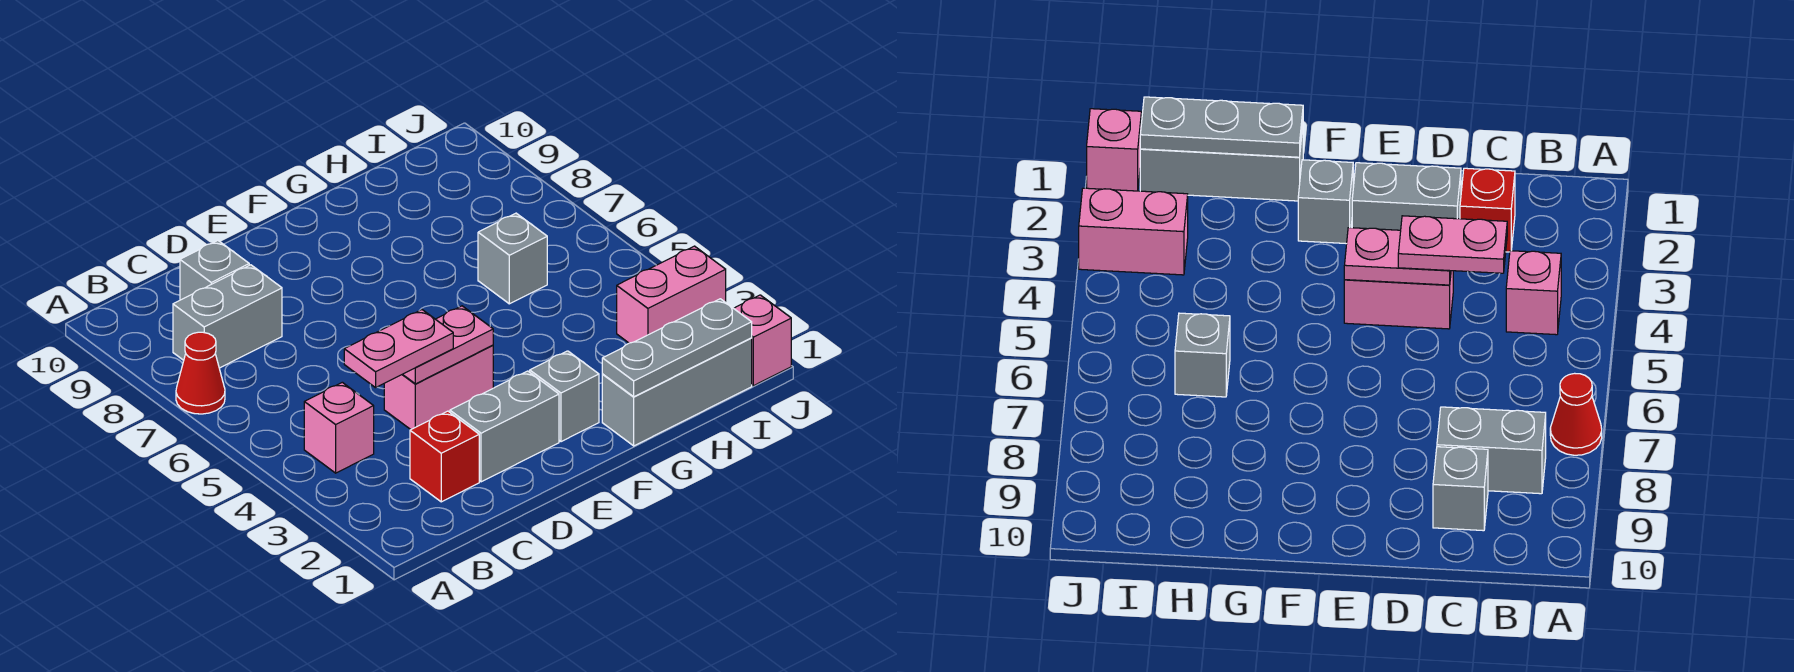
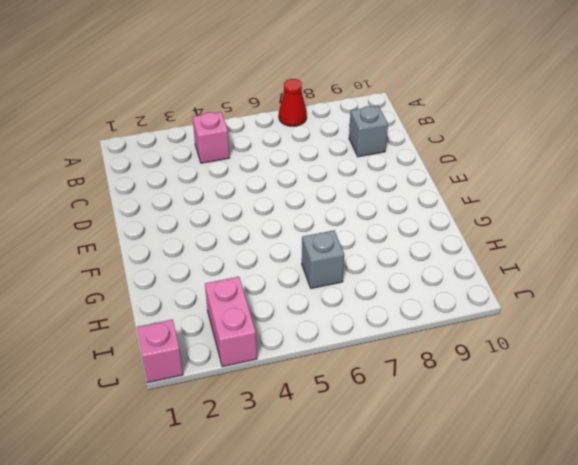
none -> grey brick B8:C8 level 1
none -> red brick C2 level 1
none -> grey brick D2:E2 level 1

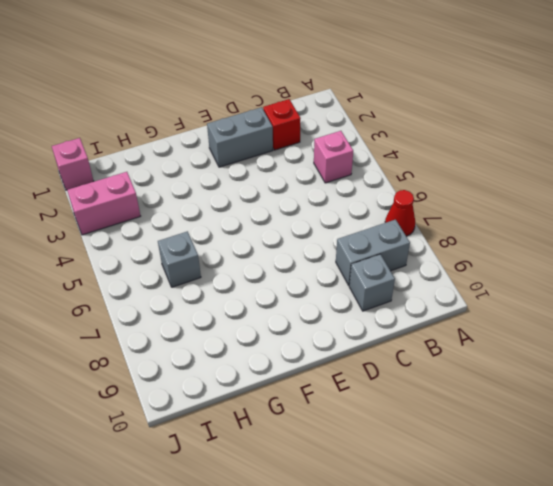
none -> pink brick D4:E4 level 1
none -> grey brick F2 level 1
none -> grey brick G1:I1 level 1

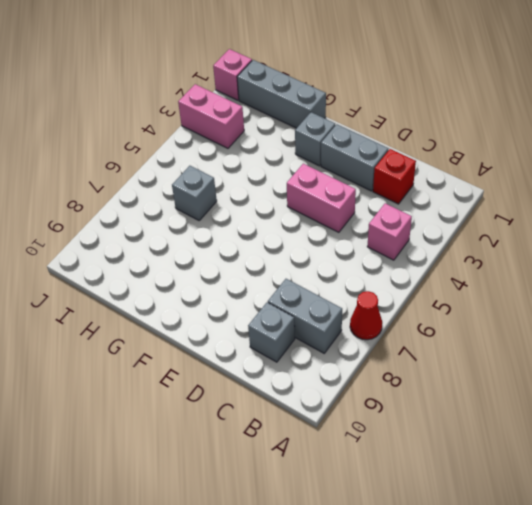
none -> pink plate D4:E4 level 2
none -> grey plate G1:I1 level 2
none -> pink plate C4:D4 level 3

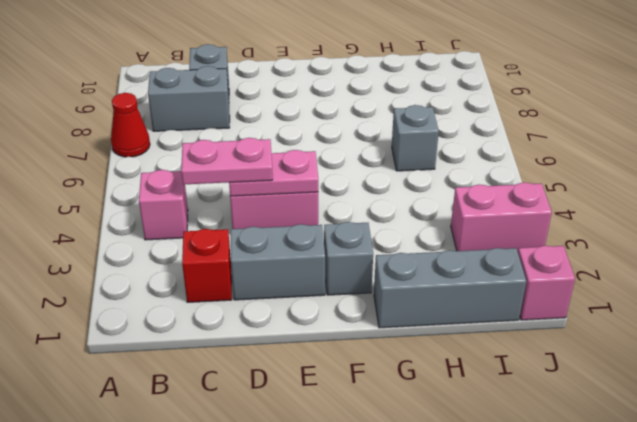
none -> grey plate G1:I1 level 2

